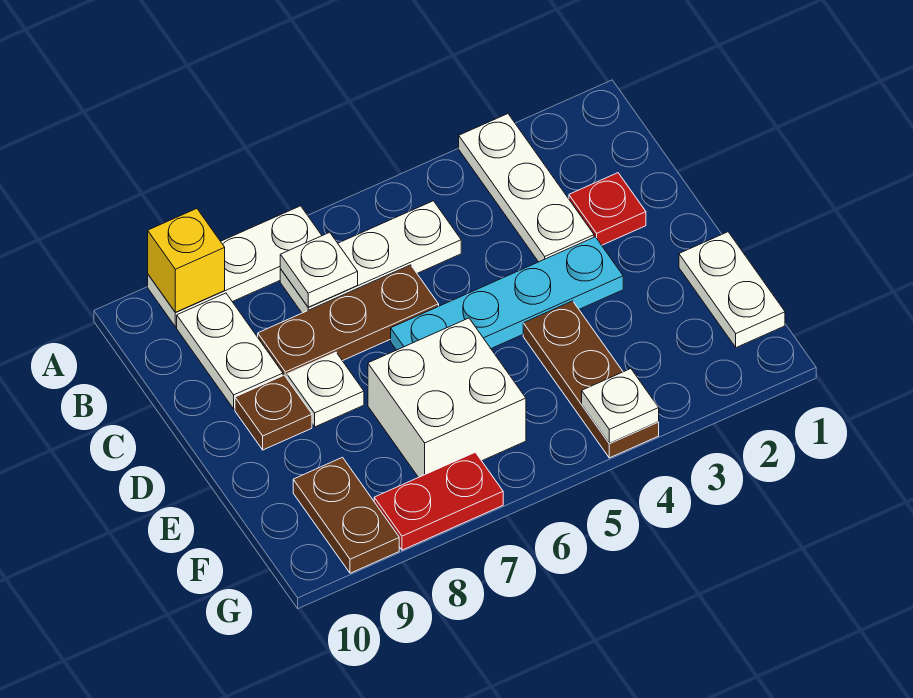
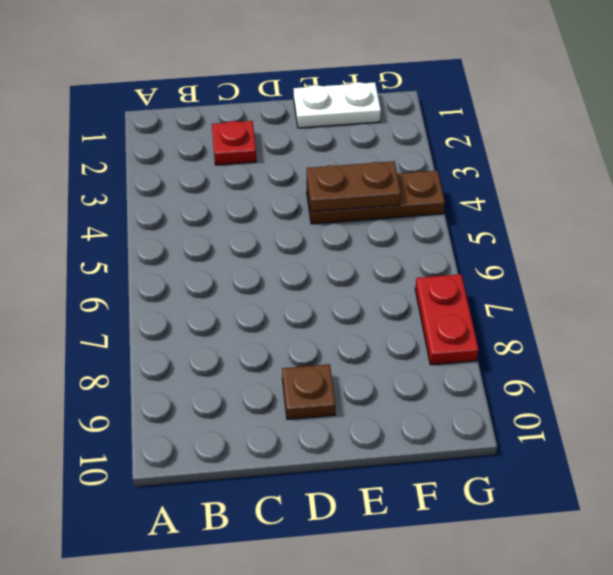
brown plate E4:F4 level 2 -> brown plate F9:G9 level 1
none -> white plate A3:C3 level 1
none -> white plate A7:A9 level 1
none -> white plate B5:B7 level 1

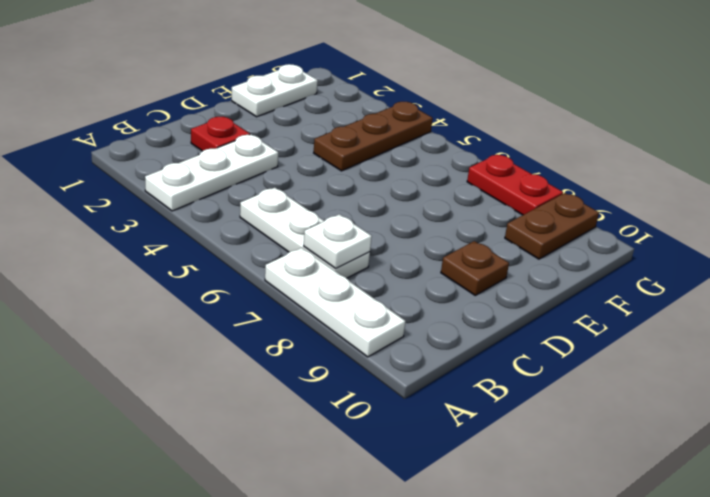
none -> white plate B9:C9 level 1
none -> brown plate C6:C8 level 1
none -> cyan plate D3:D6 level 1

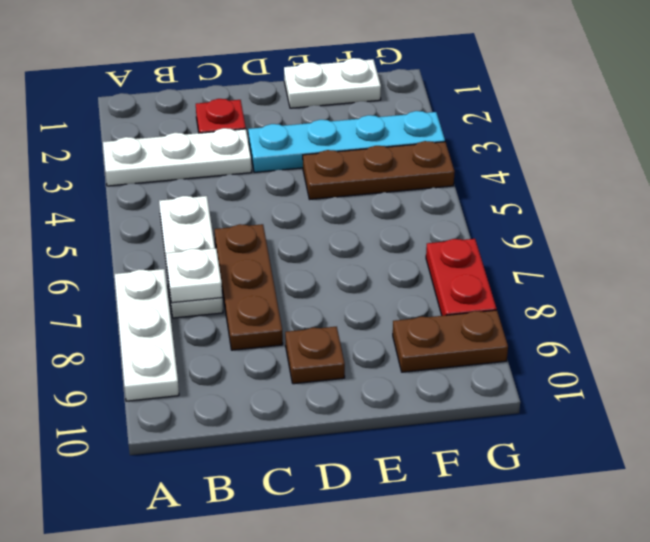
cyan plate D3:G3 level 1 -> cyan plate D3:D6 level 1
none -> white plate B9:C9 level 1
none -> white plate D8 level 1
none -> white brick E6:F7 level 1

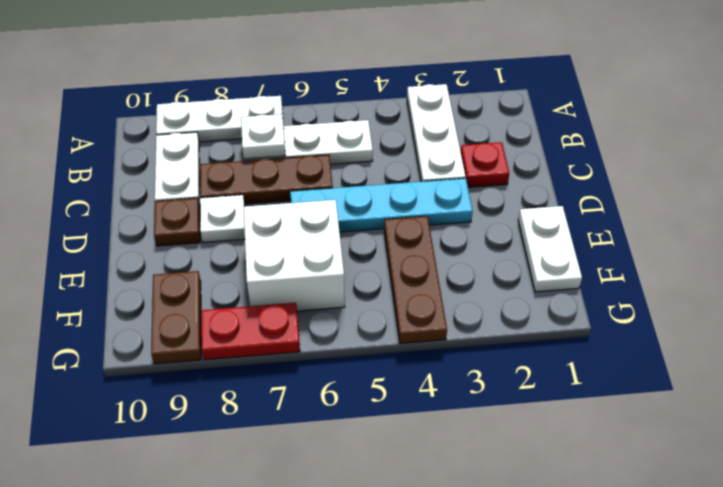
none -> yellow brick A9 level 2
none -> white plate G4 level 2

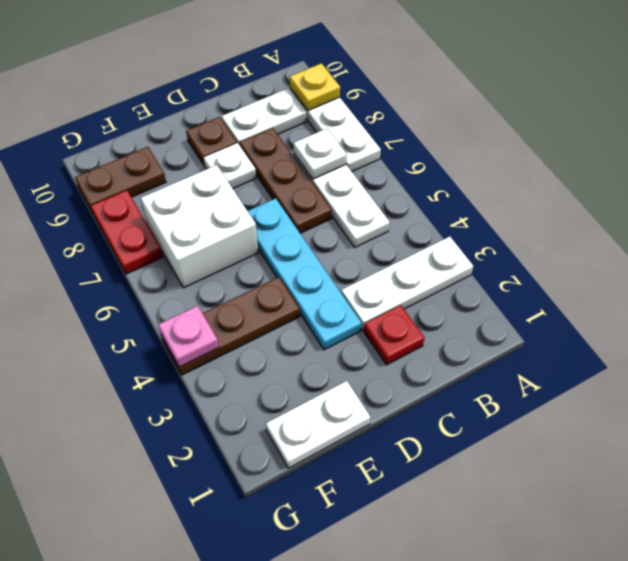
yellow plate A9 level 2 -> yellow brick A9 level 2
pink plate G4 level 2 -> white plate G4 level 2

